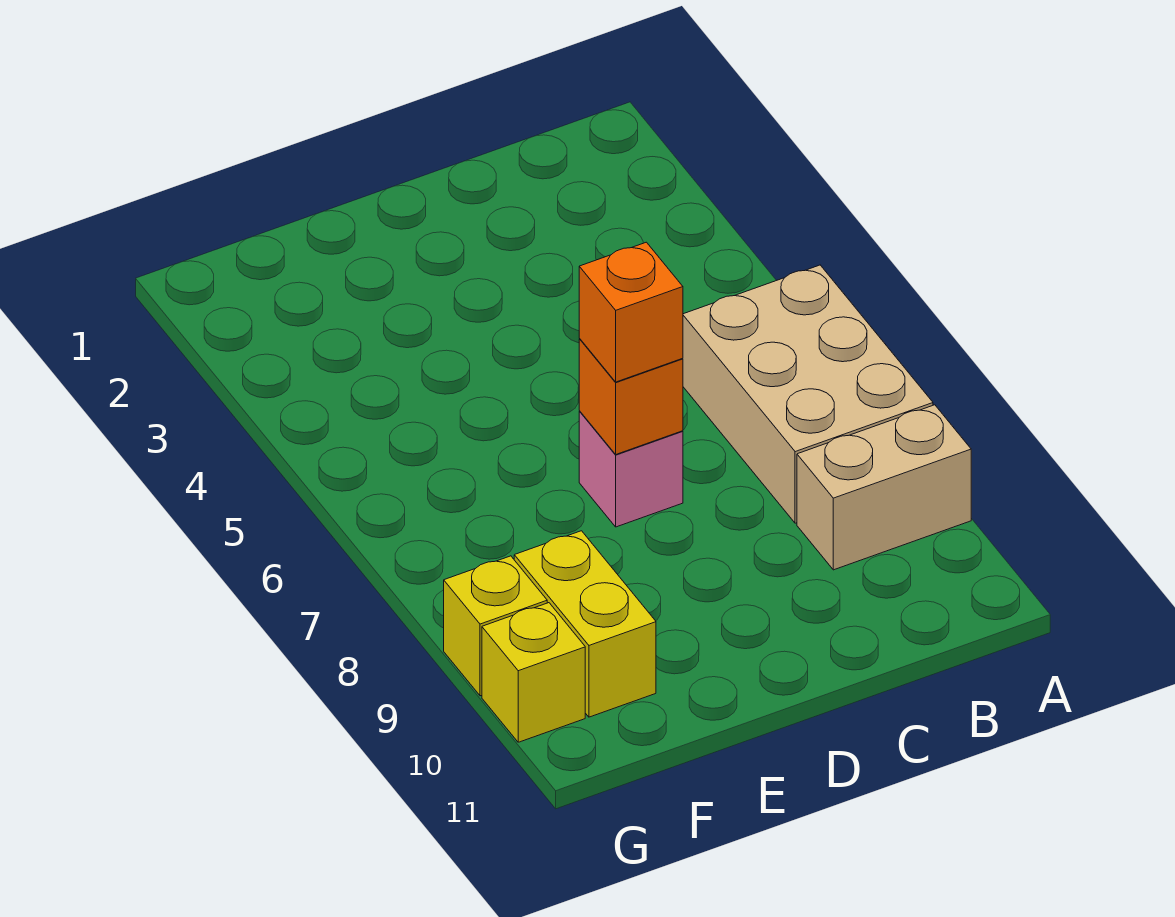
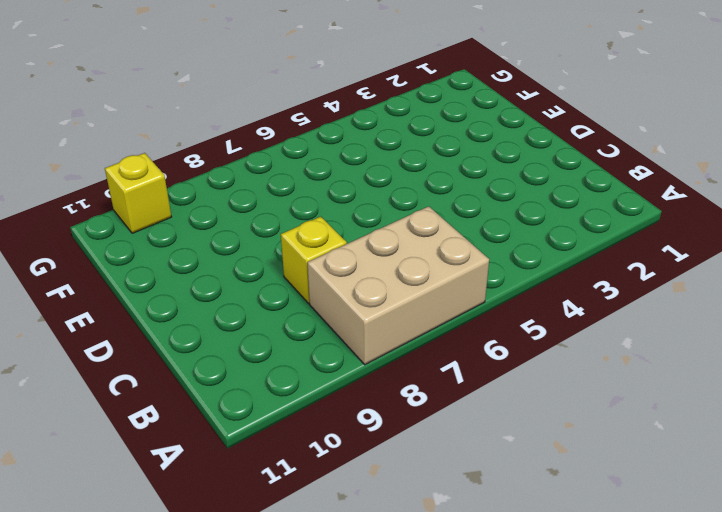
yellow brick C8 level 1 -> yellow brick G9 level 1
none -> tan brick A9:B9 level 1
none -> pink brick D7 level 1

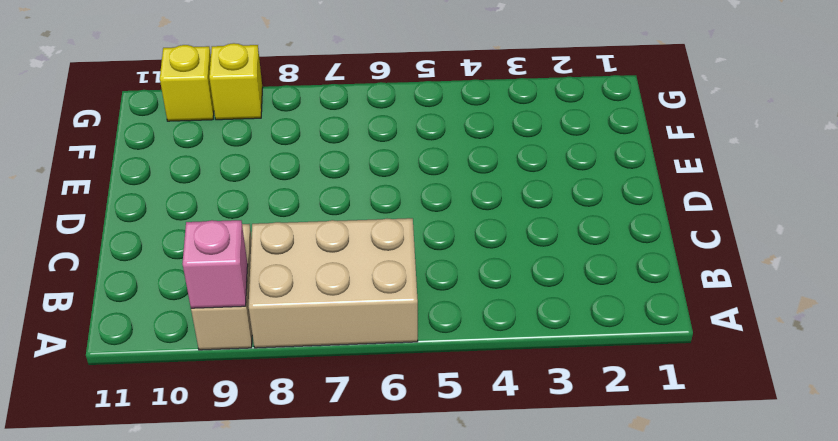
pink brick A9 level 2 -> pink brick D7 level 1
none -> yellow brick F9:F10 level 1
none -> orange brick D7 level 2

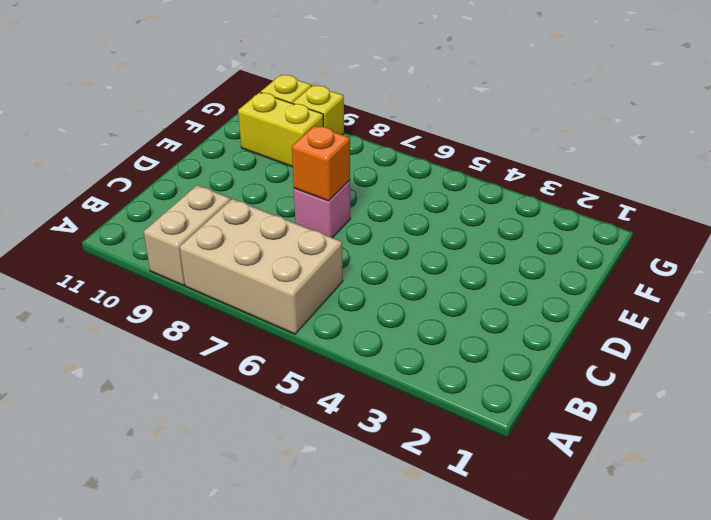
none -> orange brick D7 level 3

